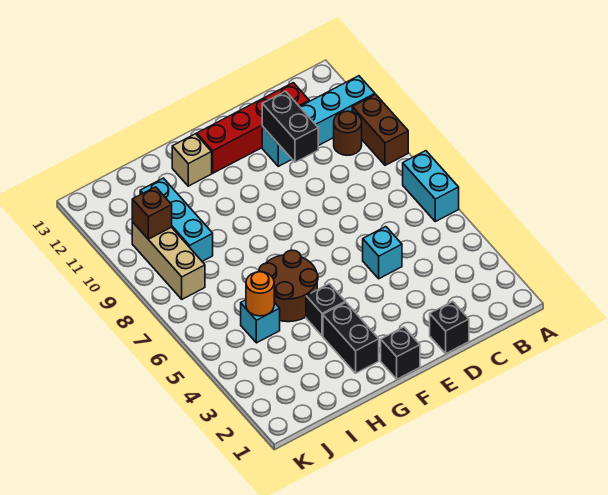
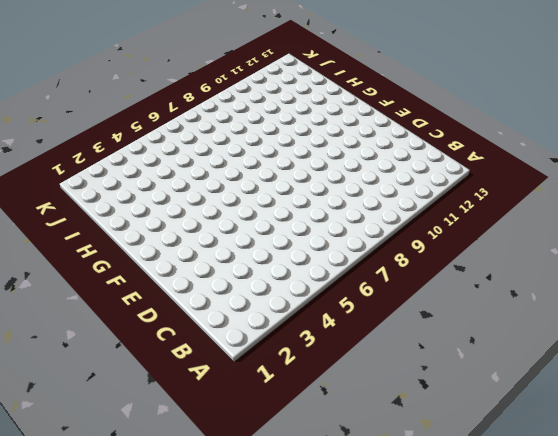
none -> cyan brick A6:A7 level 1
none -> brown brick A9:A10 level 1
none -> cyan brick A11:D11 level 1

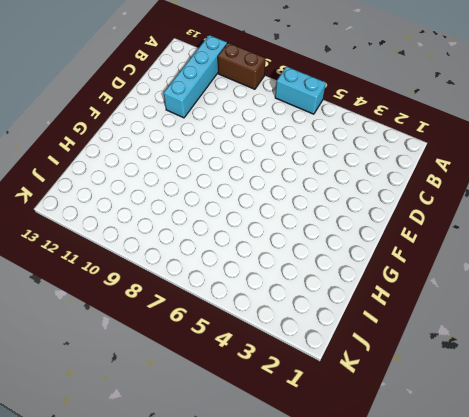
none -> brown round brick B10 level 1
none -> red brick C12:F12 level 1
none -> black brick D1 level 1

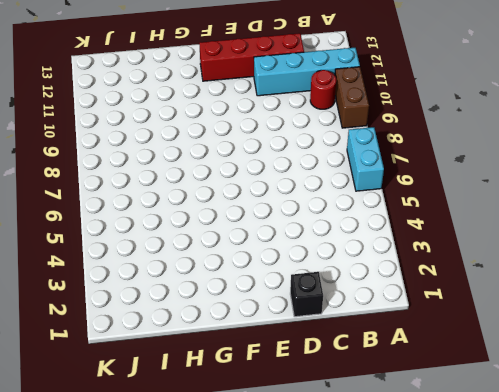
red round brick B10 level 1 -> brown round brick B10 level 1
none -> cyan brick D5 level 1
none -> black brick F1 level 1
none -> black brick G2:G3 level 1

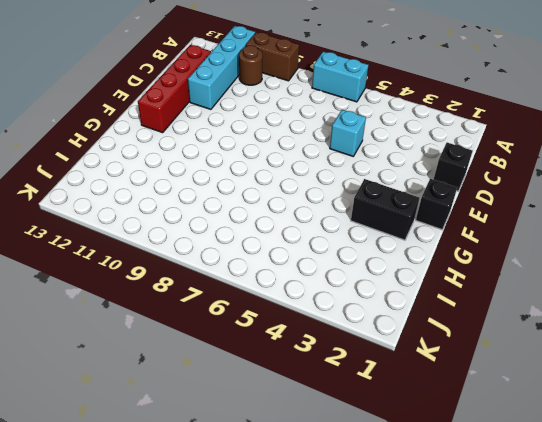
none -> black brick G4 level 1
none -> brown round brick G5:H6 level 1
none -> tan brick G12 level 1

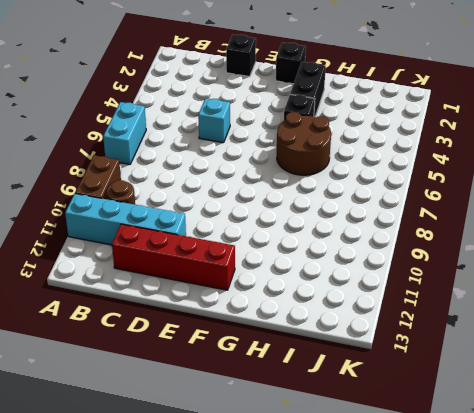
none -> tan brick G12 level 1
none -> cyan brick I5 level 1
none -> cyan brick I9:I11 level 1

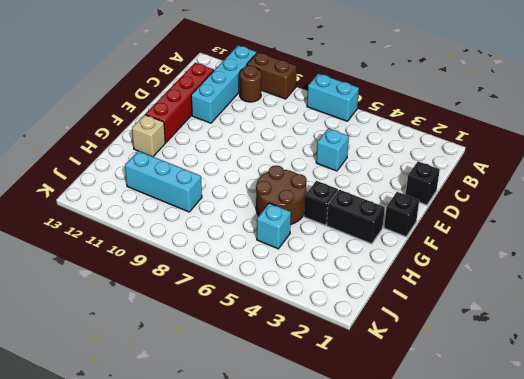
none -> tan brick J8:J10 level 1
none -> black brick D10:D11 level 2
none -> orange round brick I5 level 2

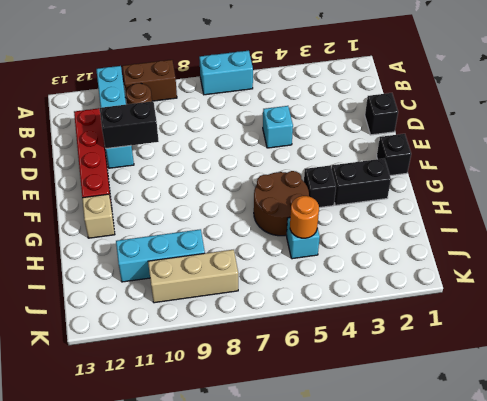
none -> brown brick J10 level 2

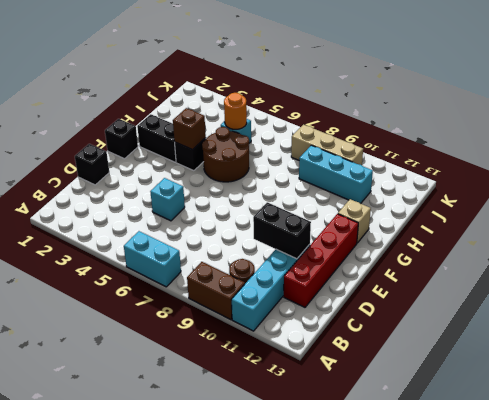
brown brick G4 level 2 -> brown brick J10 level 2

